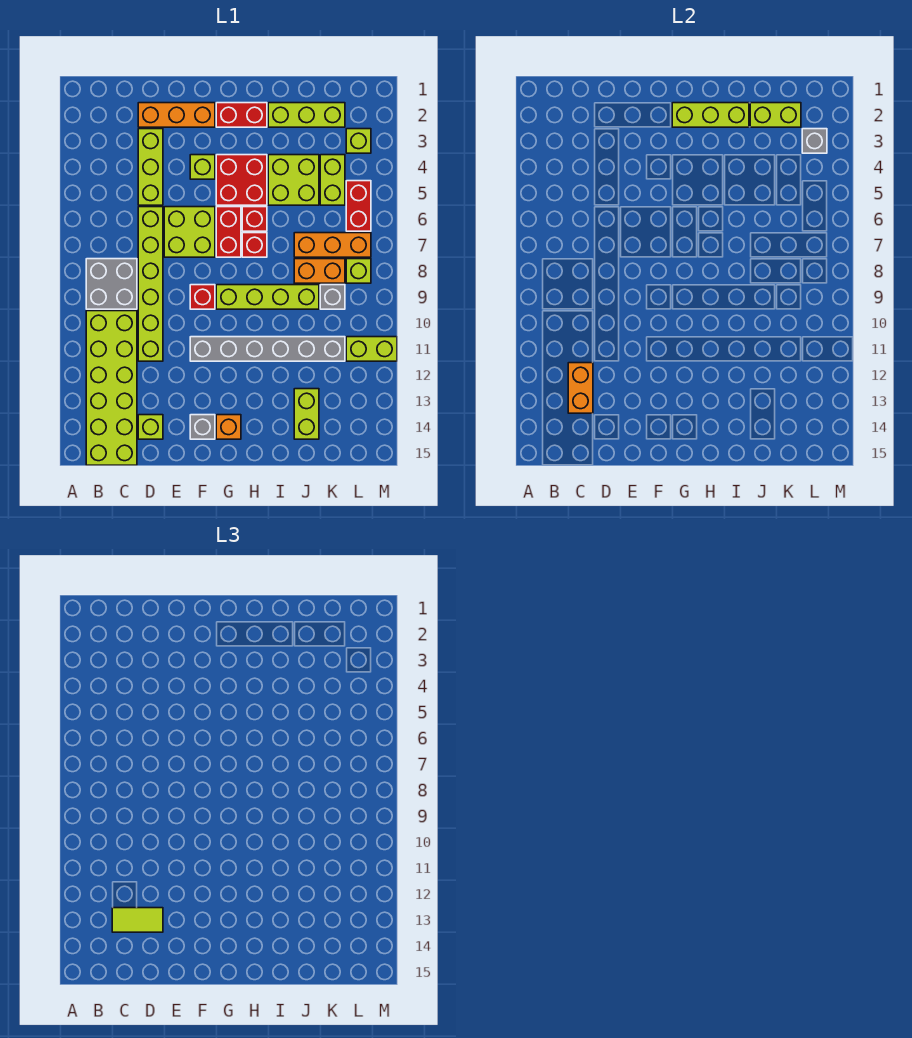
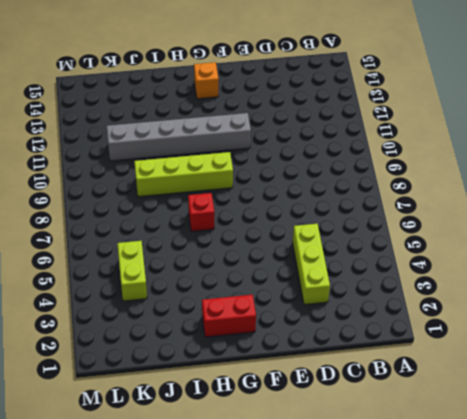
none -> grey brick B8:C9 level 1
none -> lime brick B10:C15 level 1
none -> orange brick D2:F2 level 1
none -> lime brick D6:D11 level 1

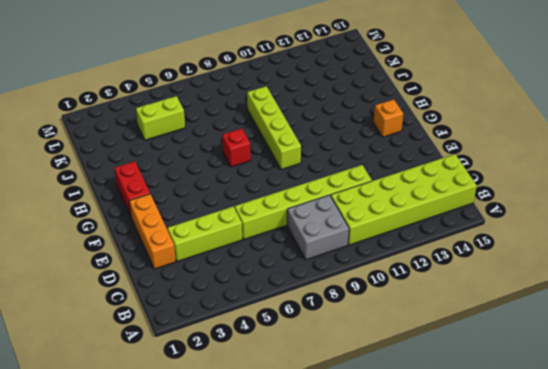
none -> lime brick D14 level 1
none -> lime brick E6:F7 level 1
none -> lime brick F4 level 1
none -> red brick F9 level 1

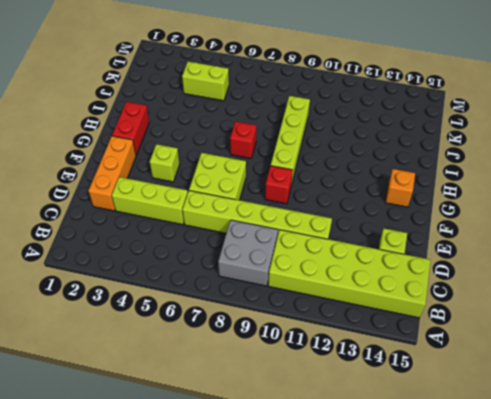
none -> grey brick F11:K11 level 1
none -> grey brick F14 level 1
none -> red brick G4:H5 level 1
none -> red brick G6:G7 level 1

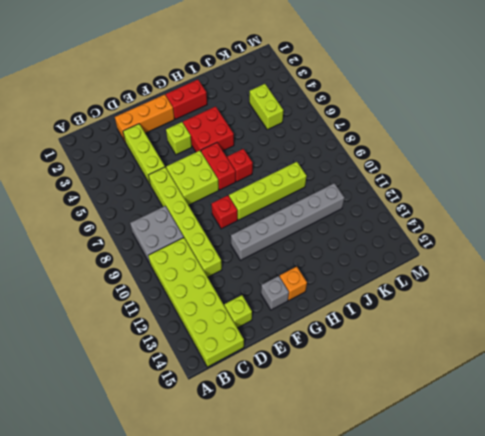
none -> red brick H6 level 1
none -> lime brick I2:K2 level 1
none -> lime brick I4:J5 level 1
none -> orange brick J7:L7 level 1

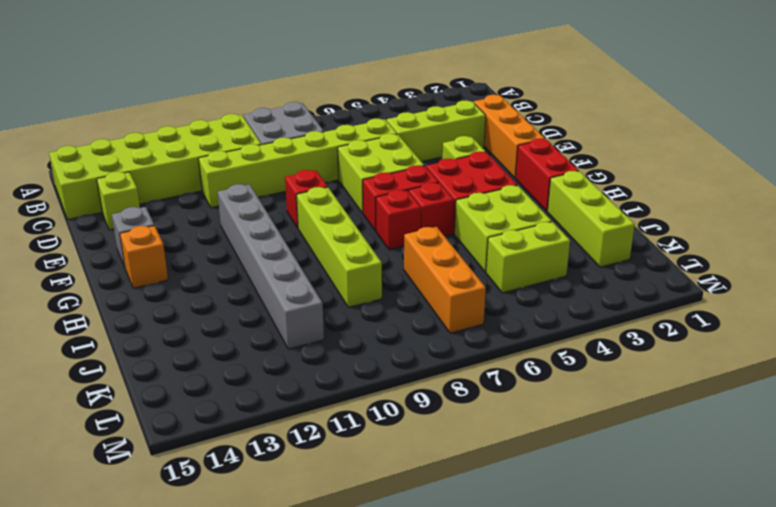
none -> orange brick J8:K8 level 1
none -> lime brick J13:J14 level 1
none -> grey brick K9 level 1
none -> lime brick L3 level 1

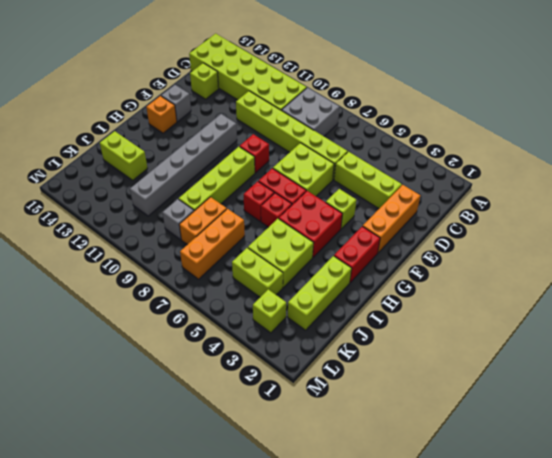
none -> red brick L5:L6 level 1
none -> lime brick L8 level 1
none -> lime brick L11:M11 level 1
none -> orange brick C12:C13 level 2

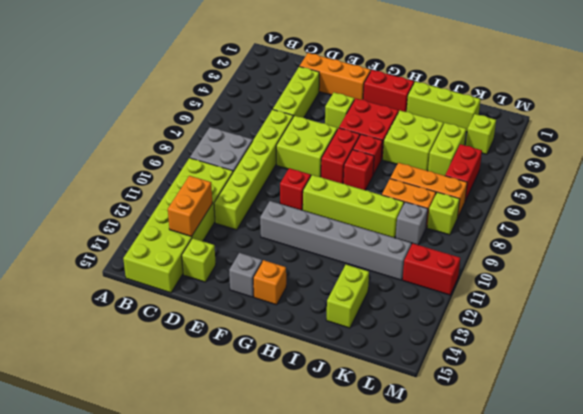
red brick L11:M11 level 1 -> lime brick L11:M11 level 1
none -> lime brick G2:I2 level 2
none -> lime brick J2:K2 level 2
none -> grey brick L3 level 2
none -> lime tile C13:D13 level 3

